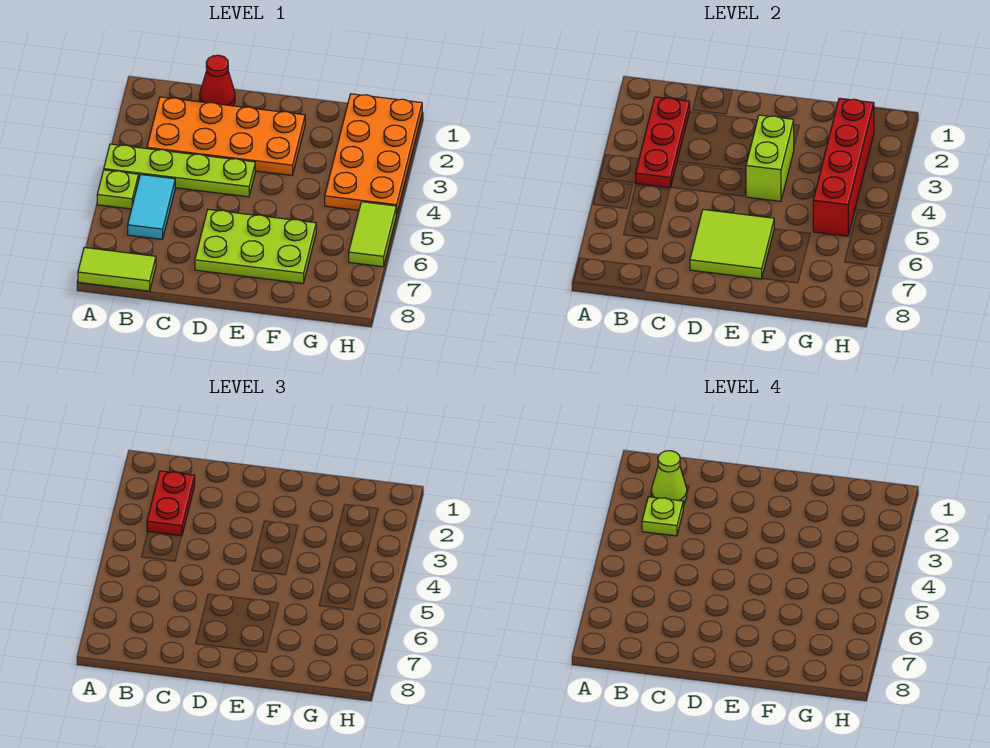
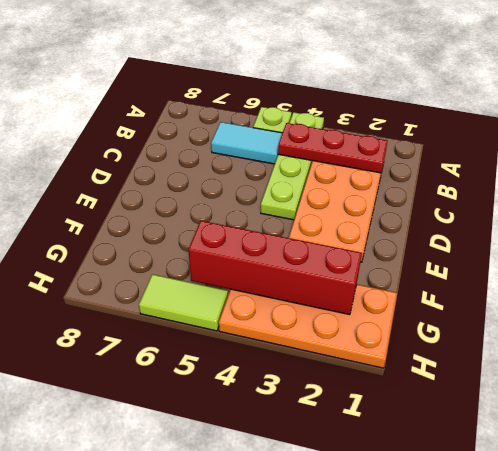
none -> lime tile A8:B8 level 1
none -> red cone C1 level 1
none -> lime plate D6:F7 level 1

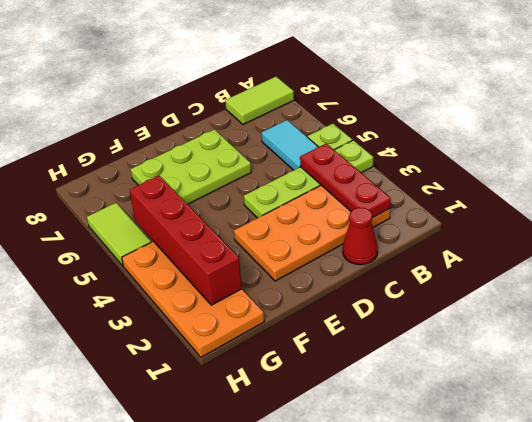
none -> lime tile D6:E7 level 2
none -> lime brick E3:E4 level 2
none -> red plate B2:B3 level 3

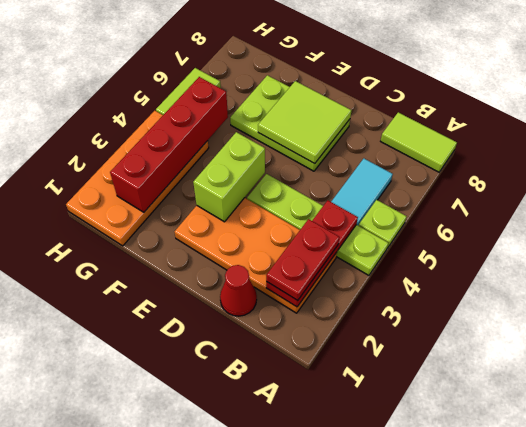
none -> lime cone B2 level 4
none -> lime plate B3 level 4

